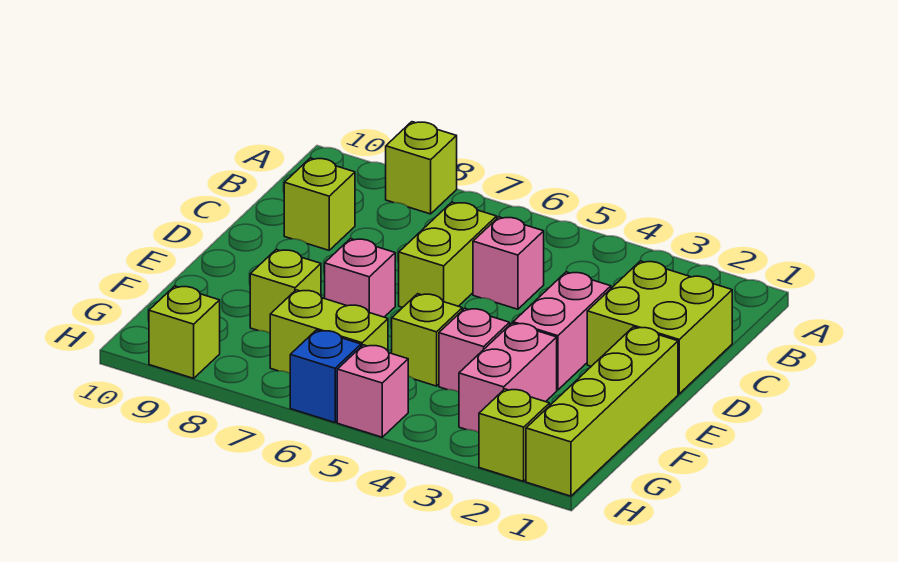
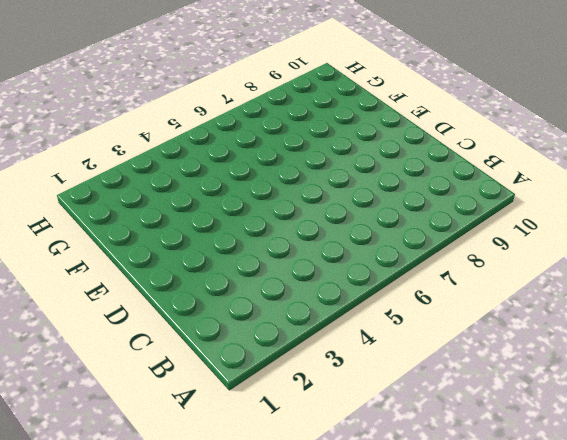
none -> lime brick A8 level 1
none -> lime brick C1:D2 level 1
none -> pink brick C5 level 1

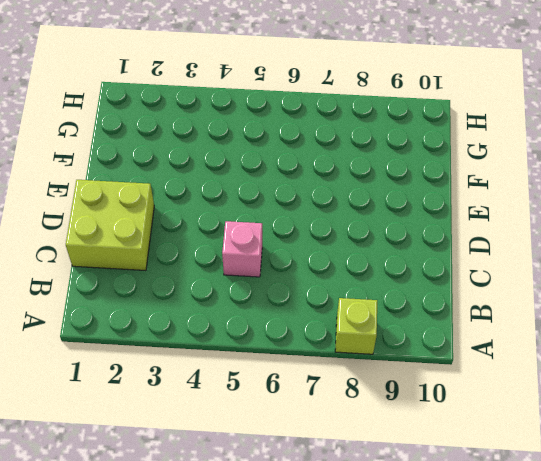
none -> lime brick C6:D6 level 1
none -> lime brick C9 level 1
none -> pink brick D3:E3 level 1

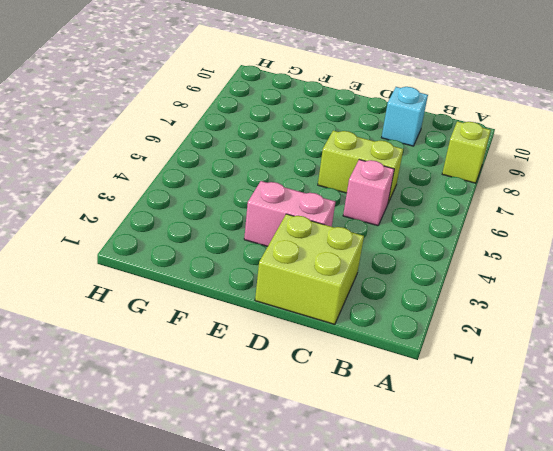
cyan brick C9 level 1 -> lime brick C9 level 1
none -> lime brick E1:H1 level 1
none -> pink brick E7 level 1
none -> pink brick F3:G3 level 1

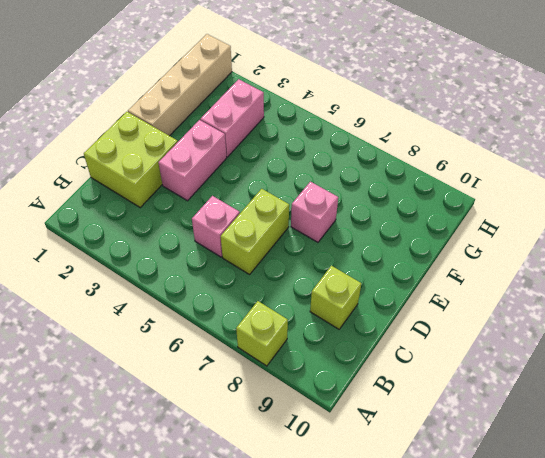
tan brick E1:H1 level 1 -> lime brick E1:H1 level 1
none -> pink brick F4 level 1
none -> lime brick F5 level 1
none -> lime brick F8 level 1

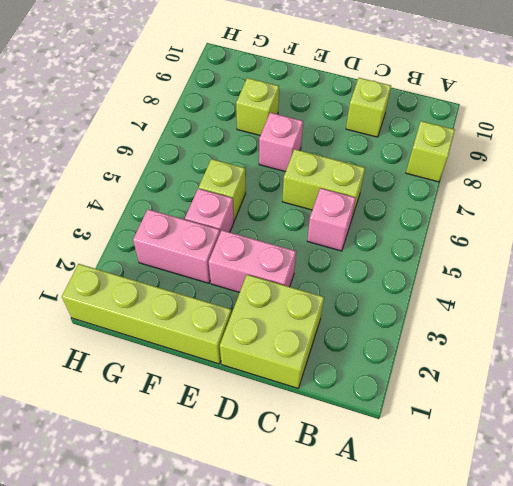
none -> lime brick G6:G7 level 1
none -> lime brick H2 level 1
none -> pink brick H5 level 1

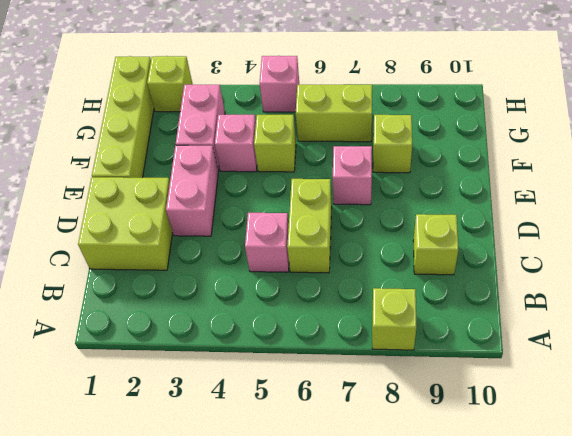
none -> blue brick H6 level 1
none -> lime brick H9 level 1

